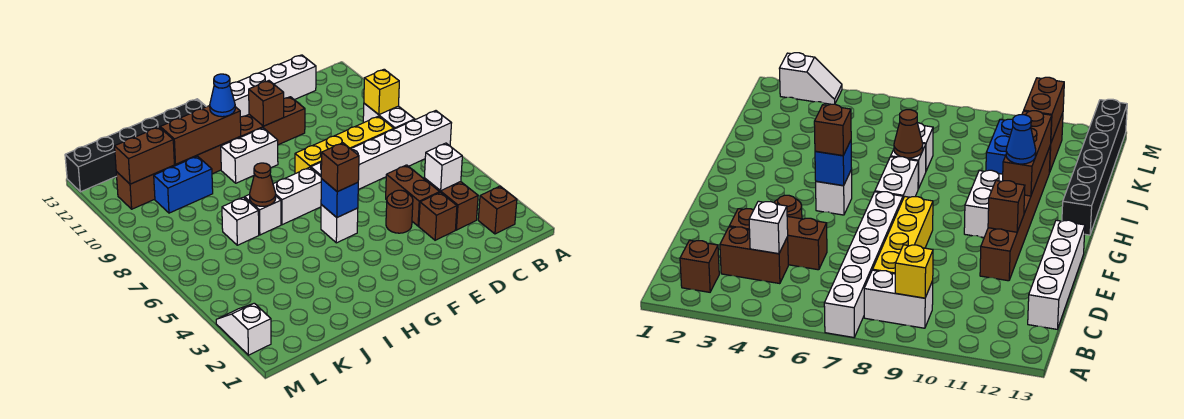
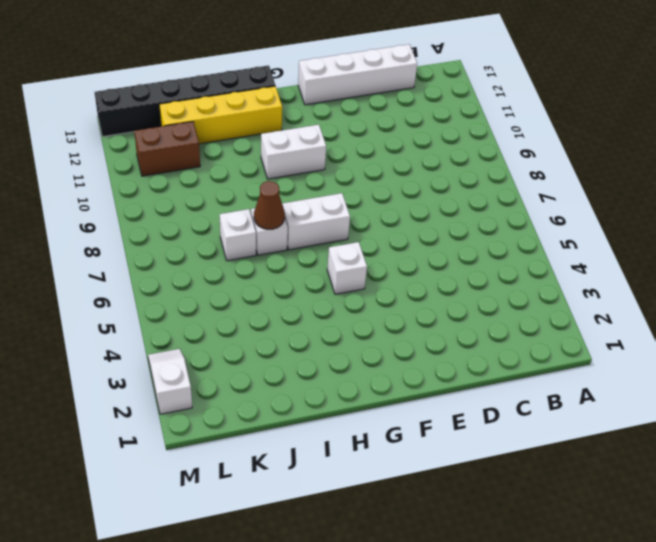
yellow brick H12:K12 level 1 -> yellow brick C8:F8 level 1
none -> white brick A7:F7 level 1
none -> brown brick B2 level 1
none -> white brick B8:B9 level 1

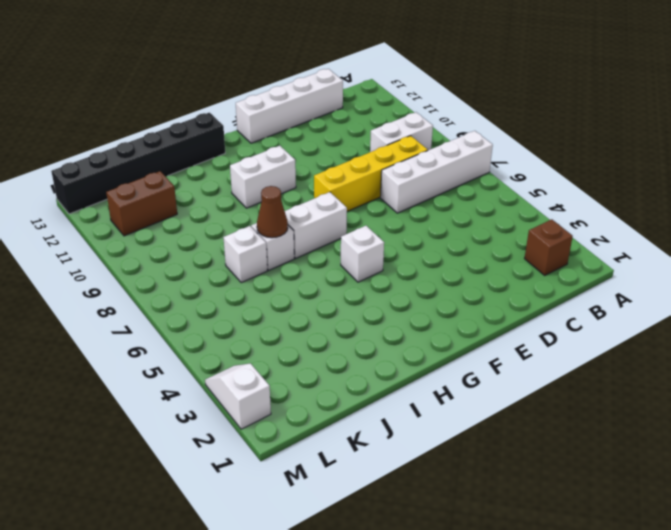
white brick A7:D7 level 1 -> white brick A7:F7 level 1
white brick B9:C9 level 1 -> white brick B8:B9 level 1
none -> brown brick C3:C4 level 1
none -> brown brick D3 level 1
none -> brown brick D4:D5 level 1

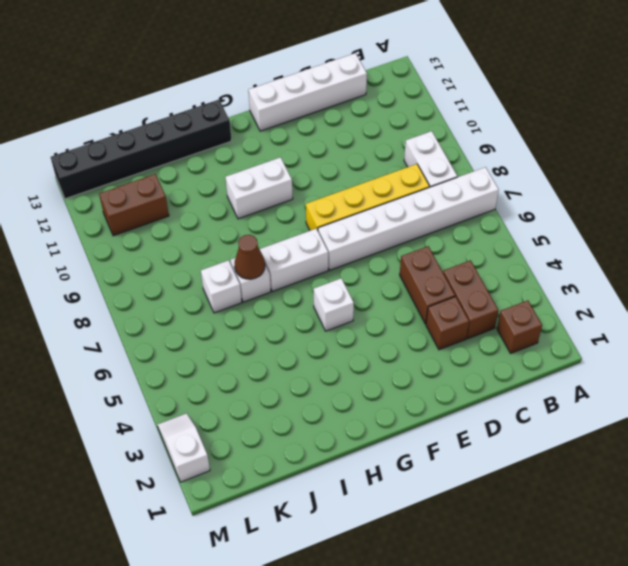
none -> brown round brick E4 level 1
none -> brown brick E11:J11 level 1
none -> blue brick J10:K10 level 1

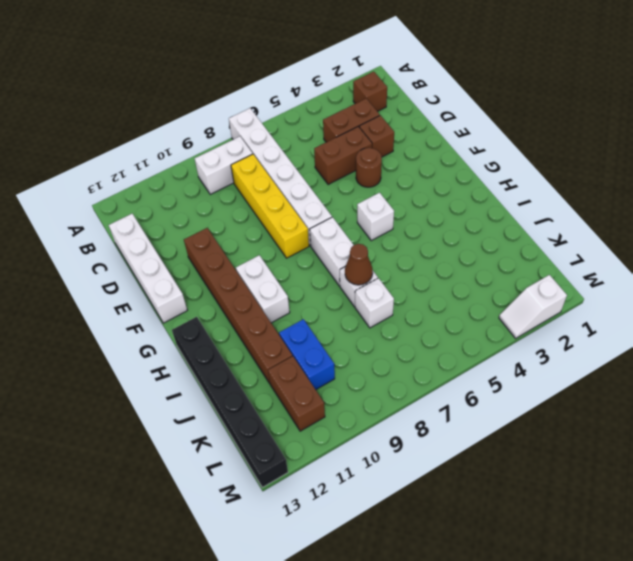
none -> yellow brick B9 level 2
none -> white brick C4 level 2
none -> brown brick F11 level 2

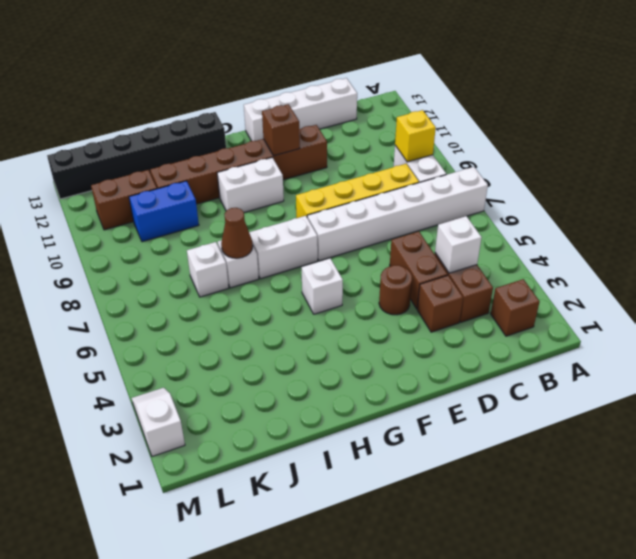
none -> blue brick G5 level 2
none -> brown brick H11:J11 level 2
none -> brown brick K11:L11 level 2

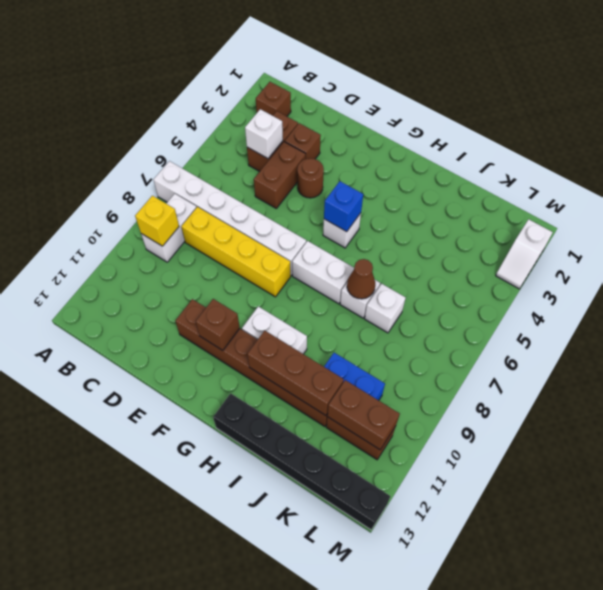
none -> white brick C13:F13 level 1
none -> brown brick G5 level 3
none -> blue cone H11 level 3

